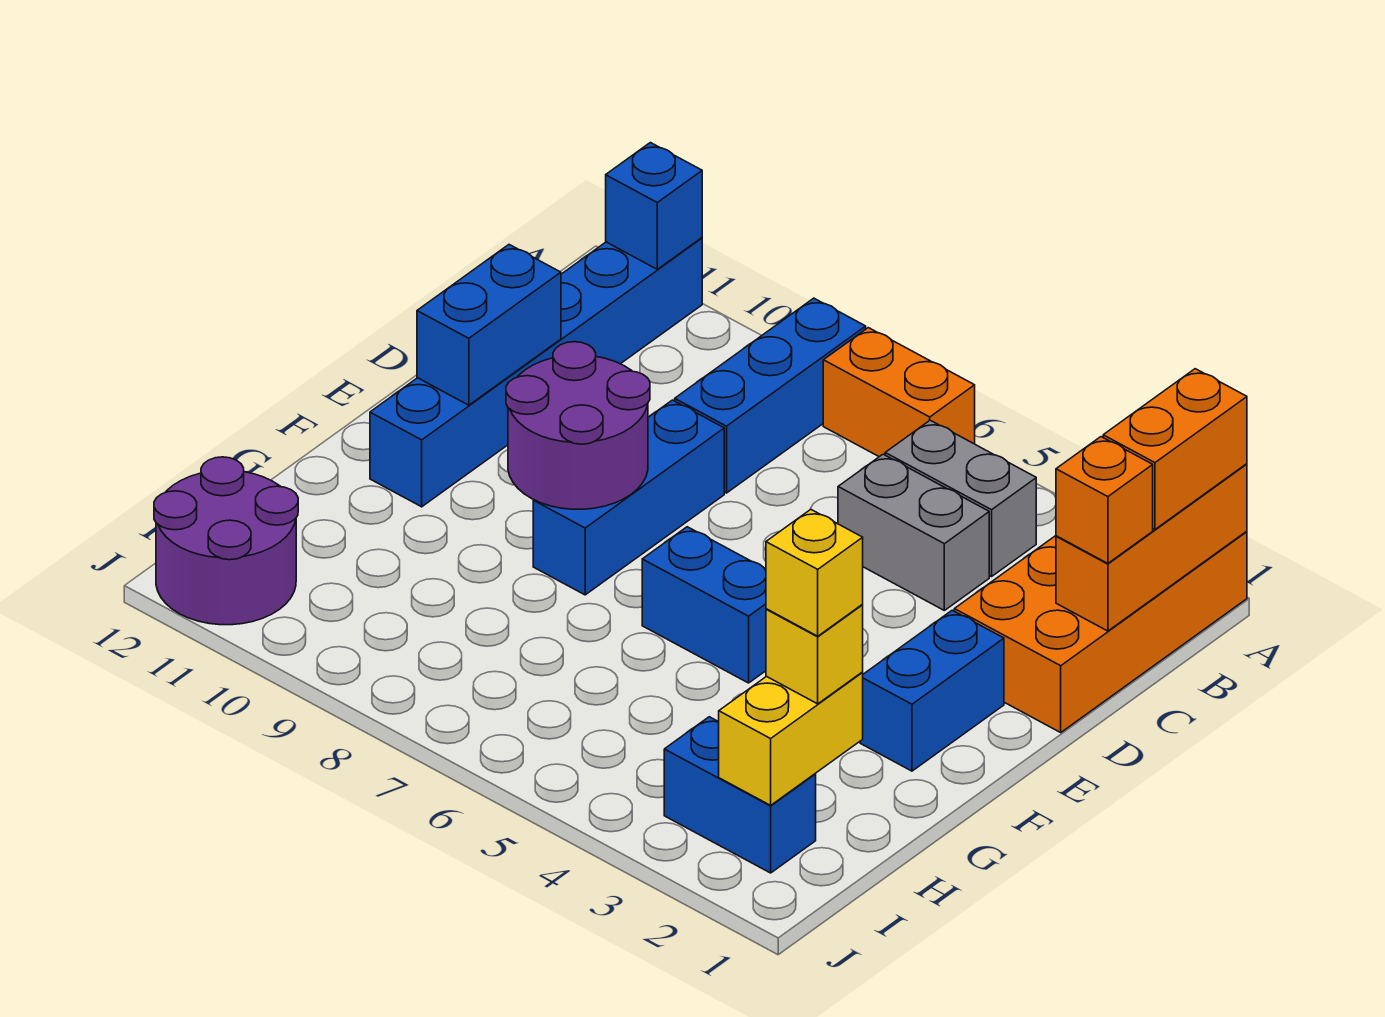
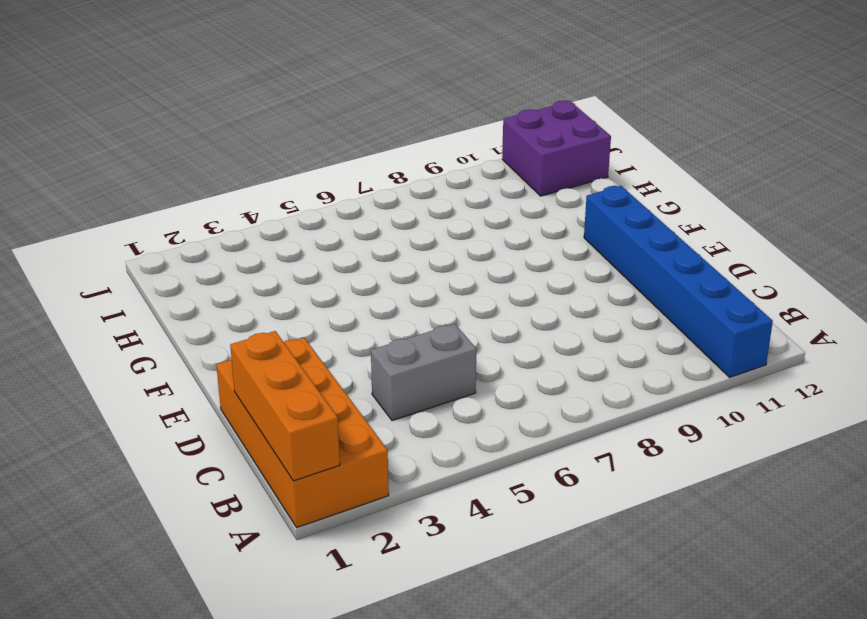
purple brick I11:J12 level 1 -> purple round brick I11:J12 level 1
none -> orange brick A6:A7 level 1
none -> blue brick A8:C8 level 1
none -> grey brick B4:B5 level 1

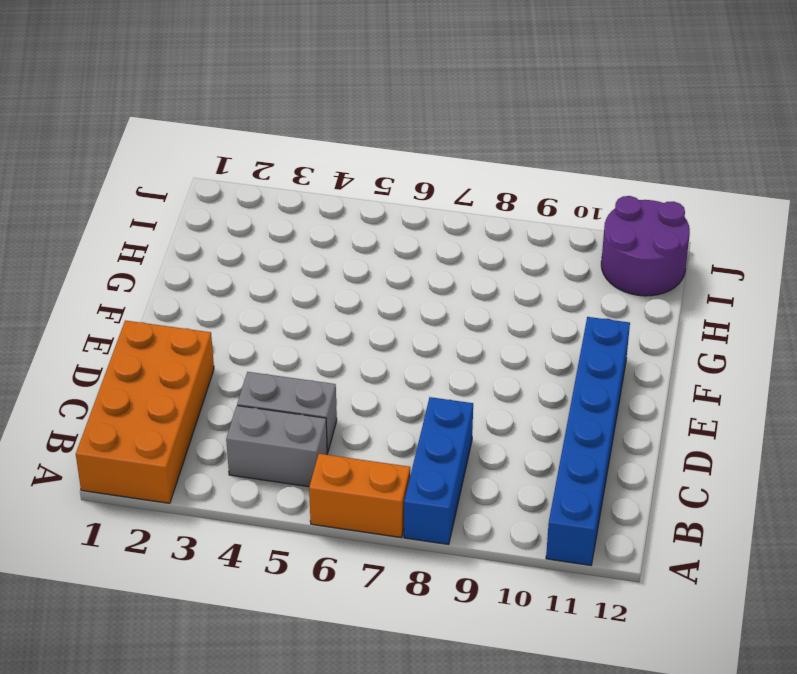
none -> blue brick D8:F8 level 1
none -> blue brick E2:F2 level 1
none -> blue brick F5:F6 level 1

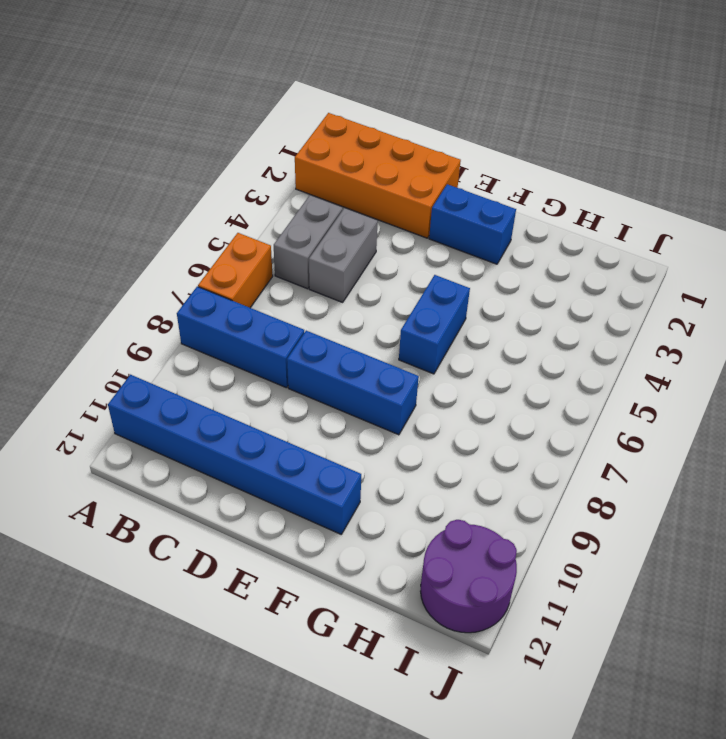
none -> blue brick I2:I3 level 1
none -> orange brick A1:C1 level 2
none -> blue brick A11 level 2

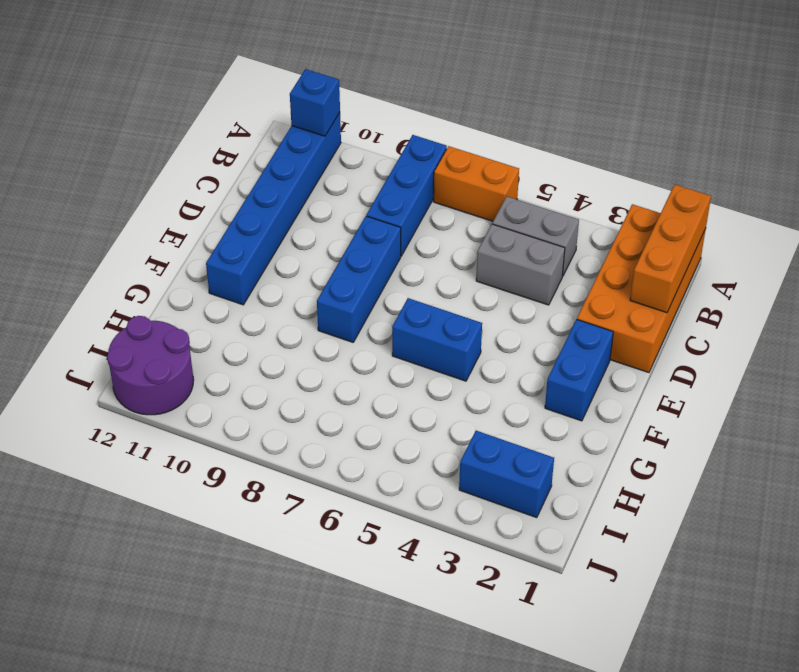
none -> blue brick D11:E11 level 2
none -> purple round brick E8:F9 level 2
none -> yellow brick H2:I2 level 2

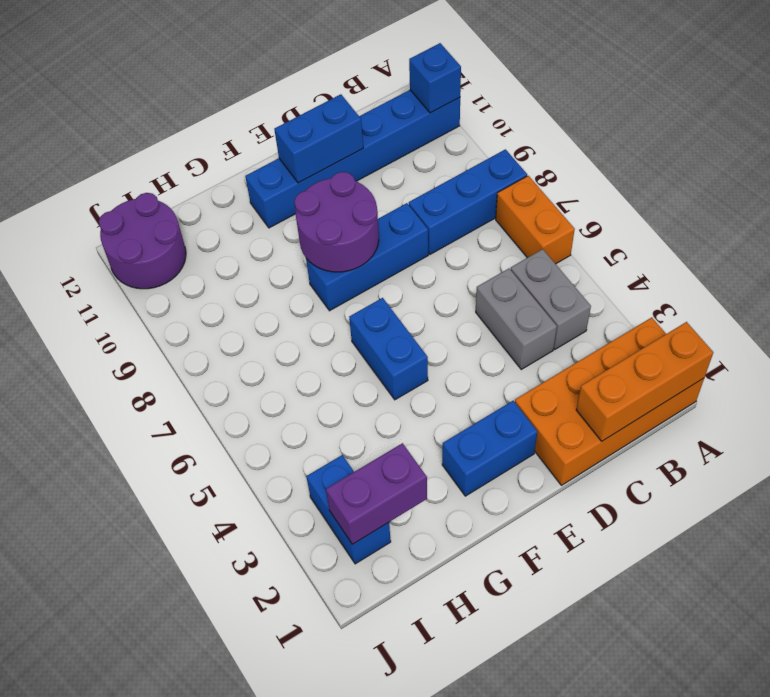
purple brick H2:I2 level 2 -> yellow brick H2:I2 level 2
none -> orange brick A1:B1 level 3
none -> orange brick C1 level 3
none -> yellow brick H2 level 3

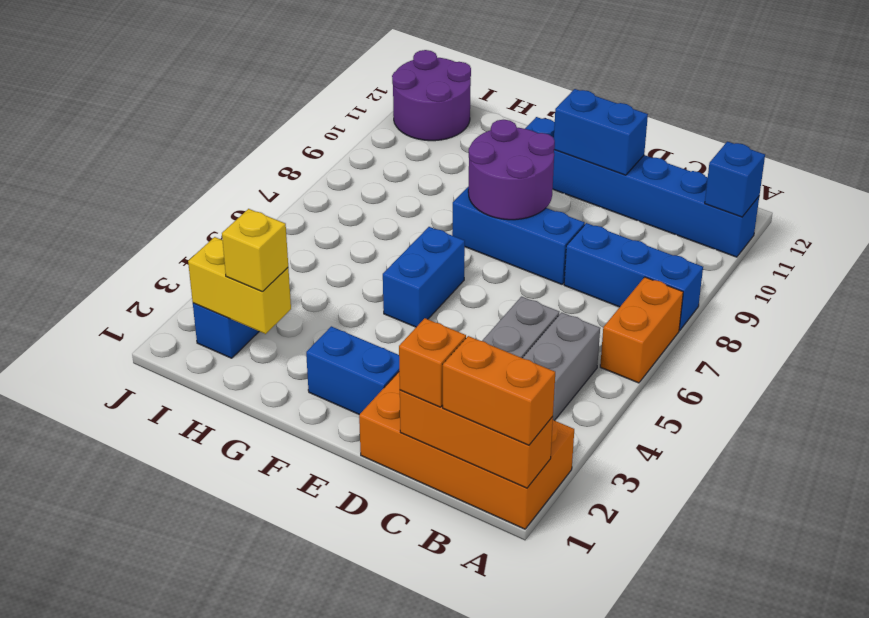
none -> yellow brick H2 level 4

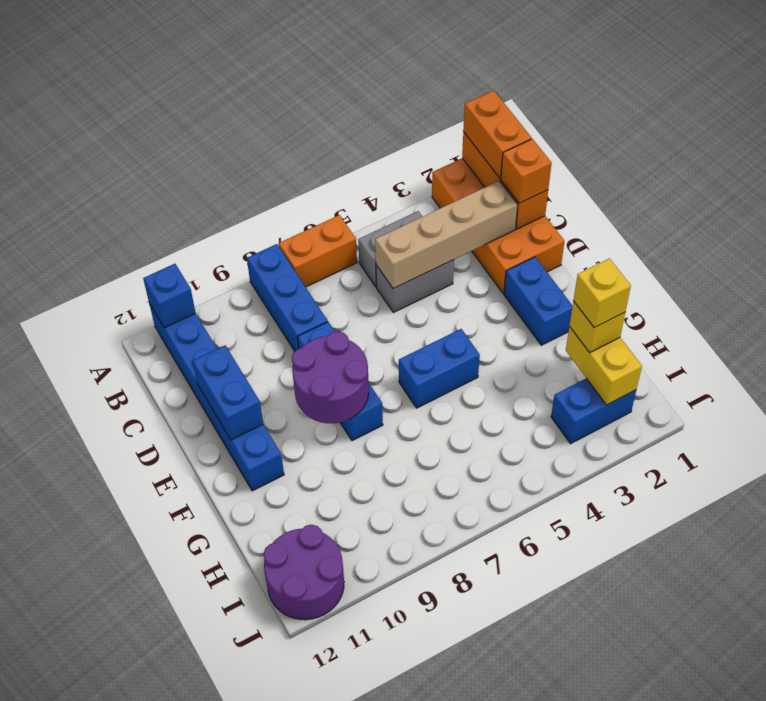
tan brick C2:C5 level 2 -> none

